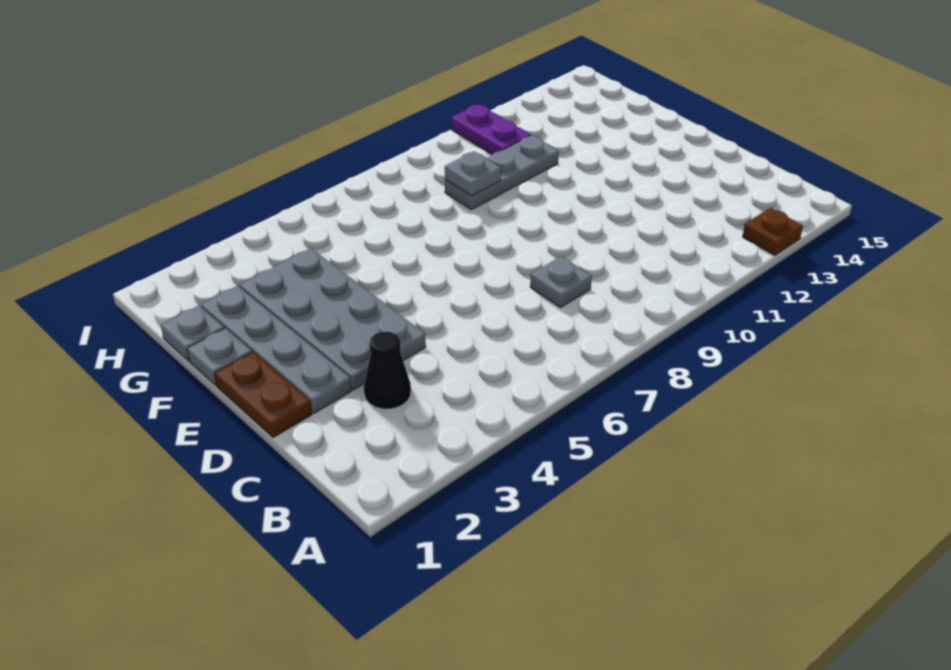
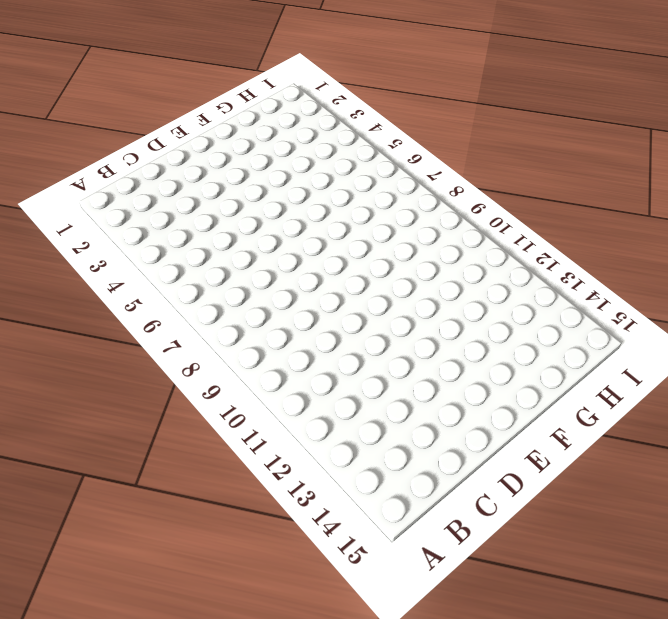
none -> brown plate A13 level 1
none -> black cone C3 level 1

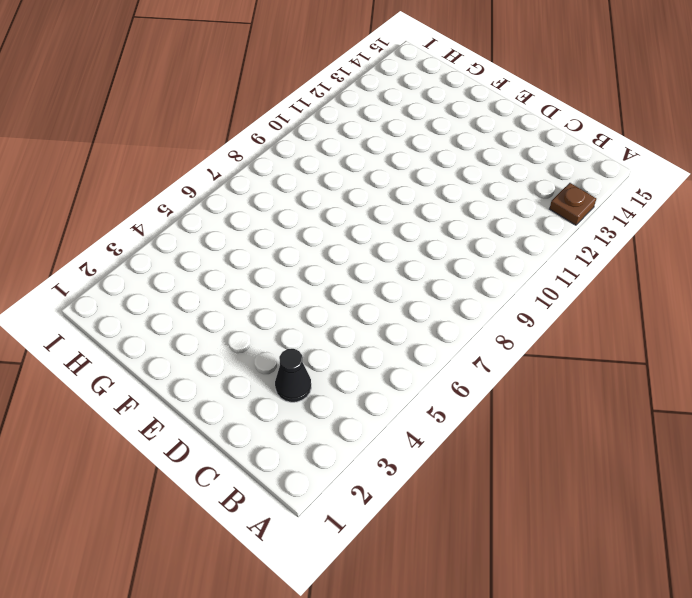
none -> grey plate C8 level 1
none -> brown plate D1:E1 level 1

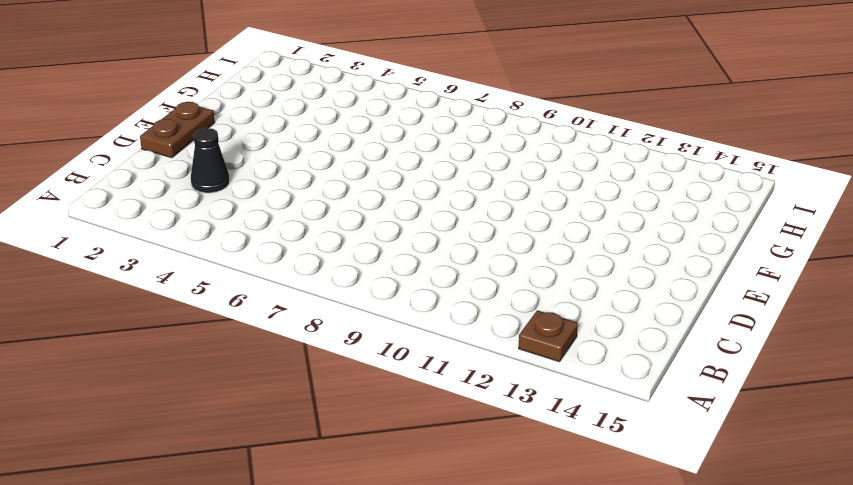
none -> grey plate C8 level 1
none -> grey plate D2:G2 level 1

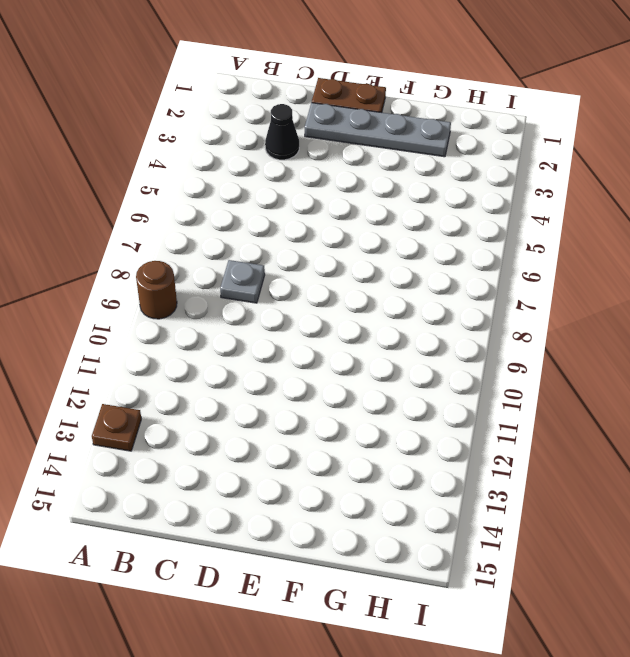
brown round brick A9 level 1 -> none
none -> grey plate D3:G4 level 1
none -> grey plate F1 level 1

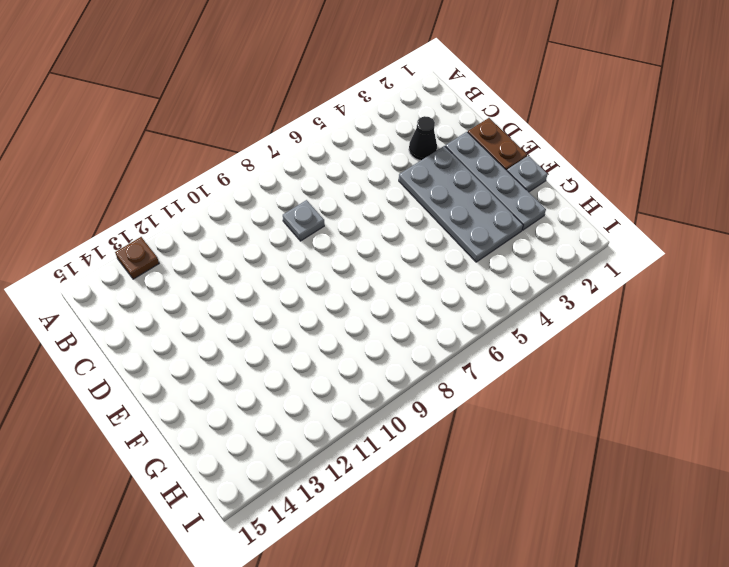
none -> grey plate G1 level 1
none -> grey plate G9:G11 level 1

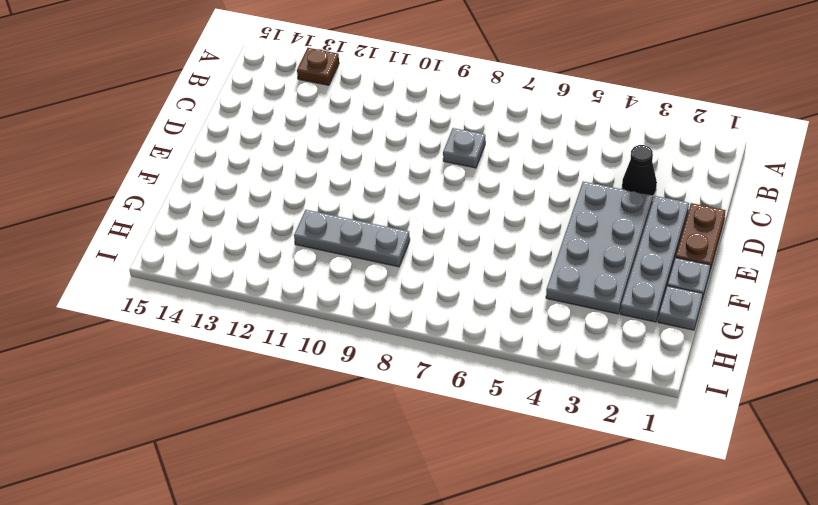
none -> purple plate H11:I11 level 1
none -> grey plate G9 level 2

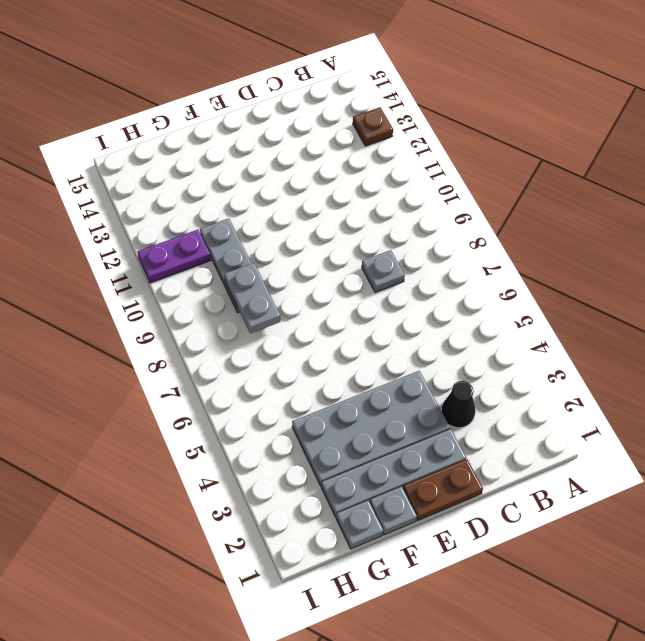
grey plate G8:G9 level 2 -> grey plate G9 level 2

